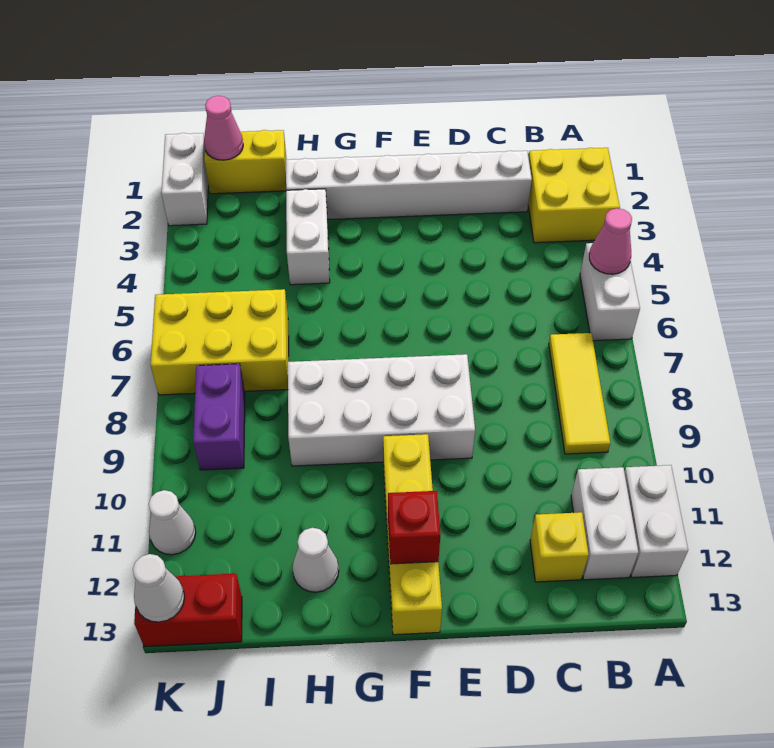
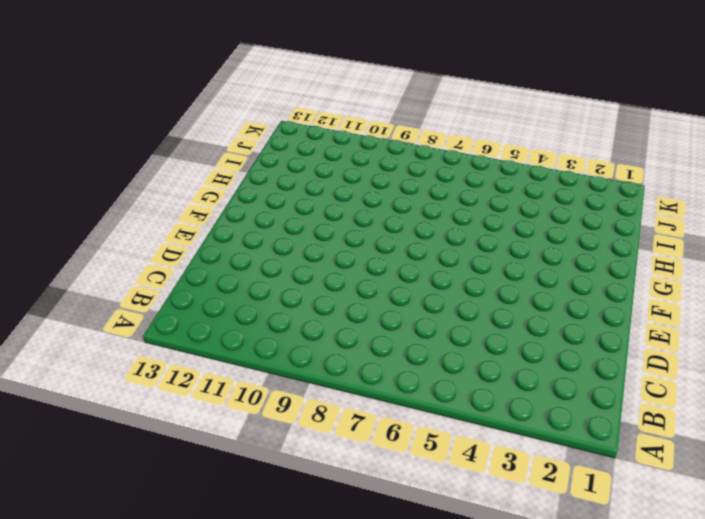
none -> yellow brick A2:B3 level 1
none -> white brick A5:A6 level 1
none -> white brick A11:A12 level 1

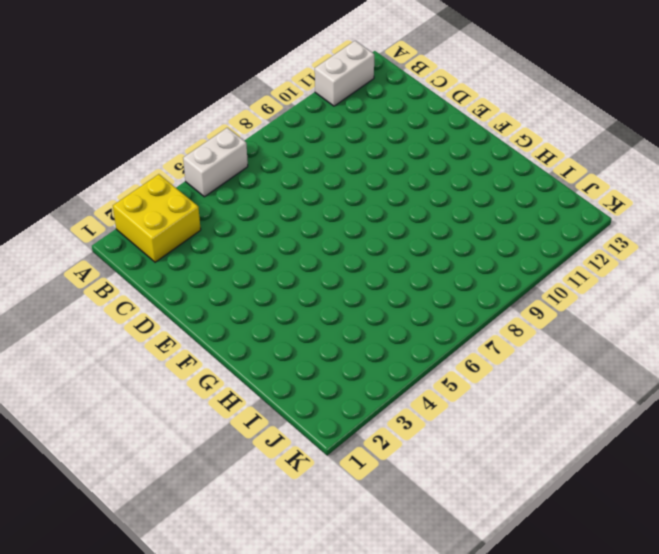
none -> yellow tile B7:B9 level 1
none -> white brick B11:B12 level 1
none -> white brick C2:H2 level 1

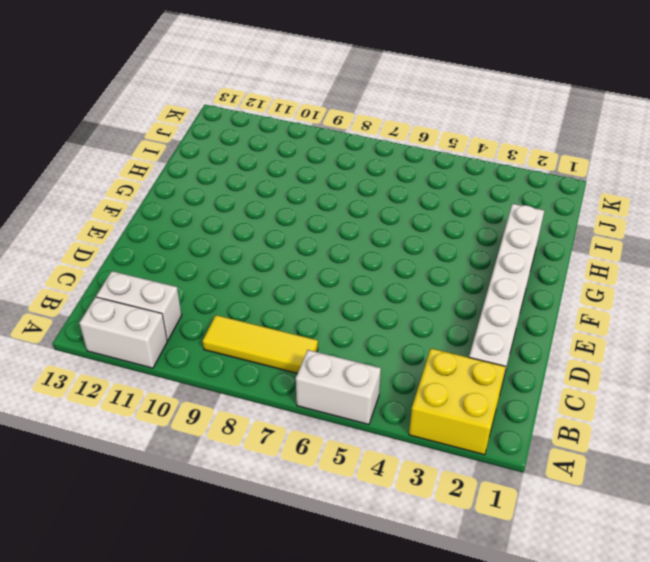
none -> yellow brick C12 level 1
none -> white brick E8:H9 level 1
none -> yellow brick F10:F13 level 1

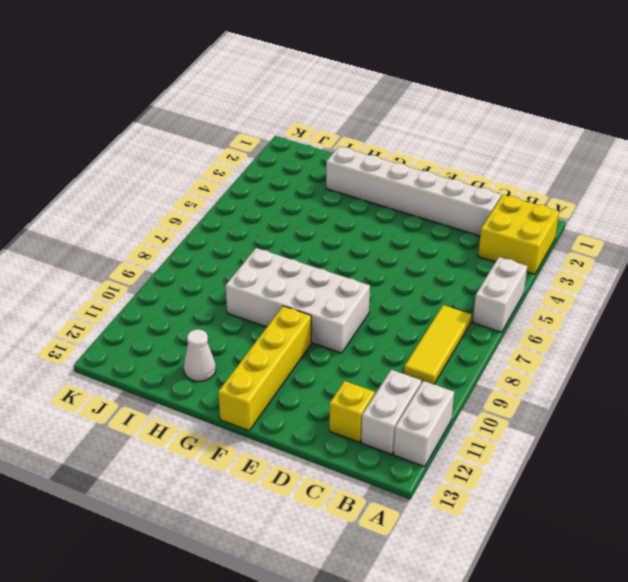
none -> white brick H3:H4 level 1
none -> yellow brick I1:J1 level 1
none -> yellow brick I6:K7 level 1

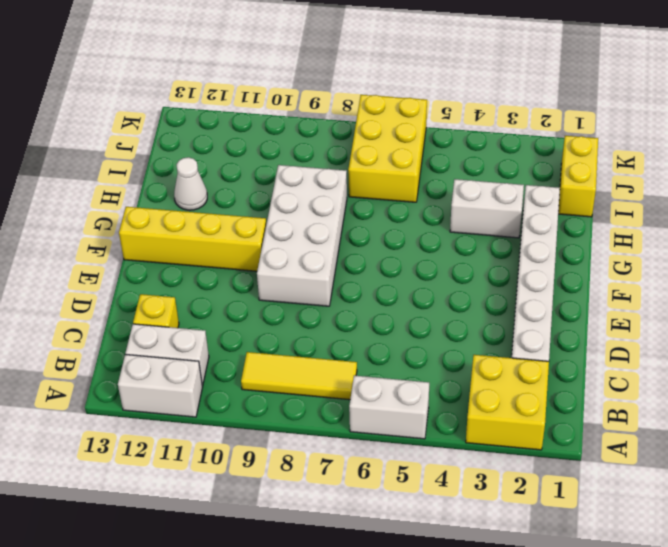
none -> purple brick J8:J9 level 1
none -> red brick J13:K13 level 1
none -> white brick K1:K2 level 1

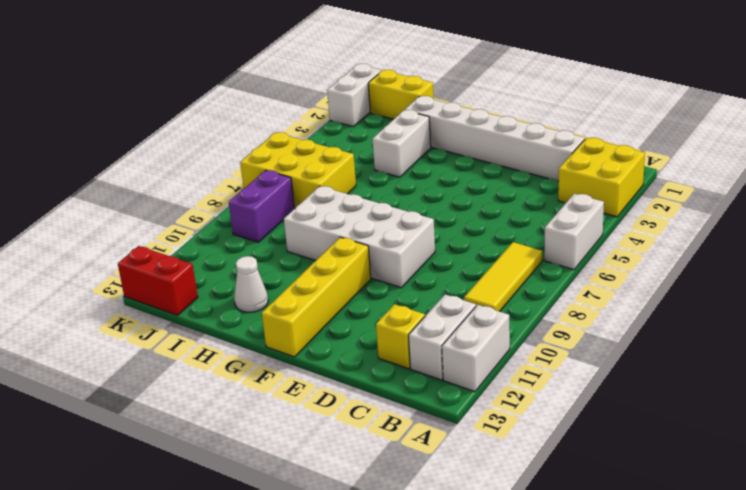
none -> white cone K11 level 1
none -> pink cone A5 level 2
none -> red brick F12 level 2

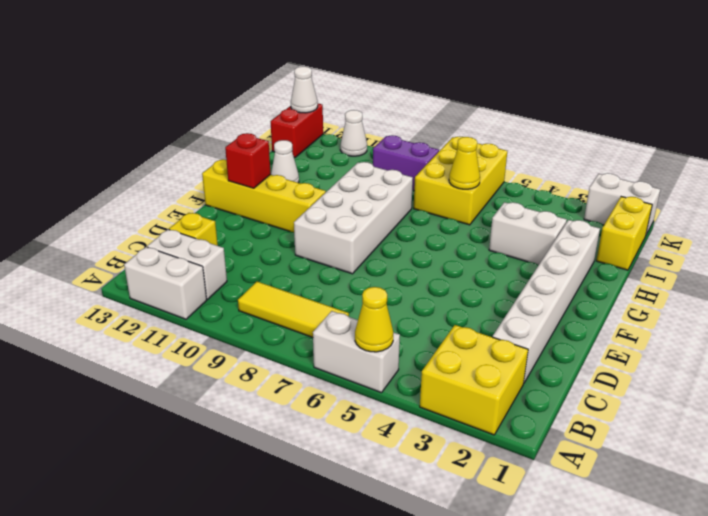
yellow cone A5 level 2 -> pink cone A5 level 2
yellow cone I6 level 2 -> none
none -> pink cone J1 level 2

